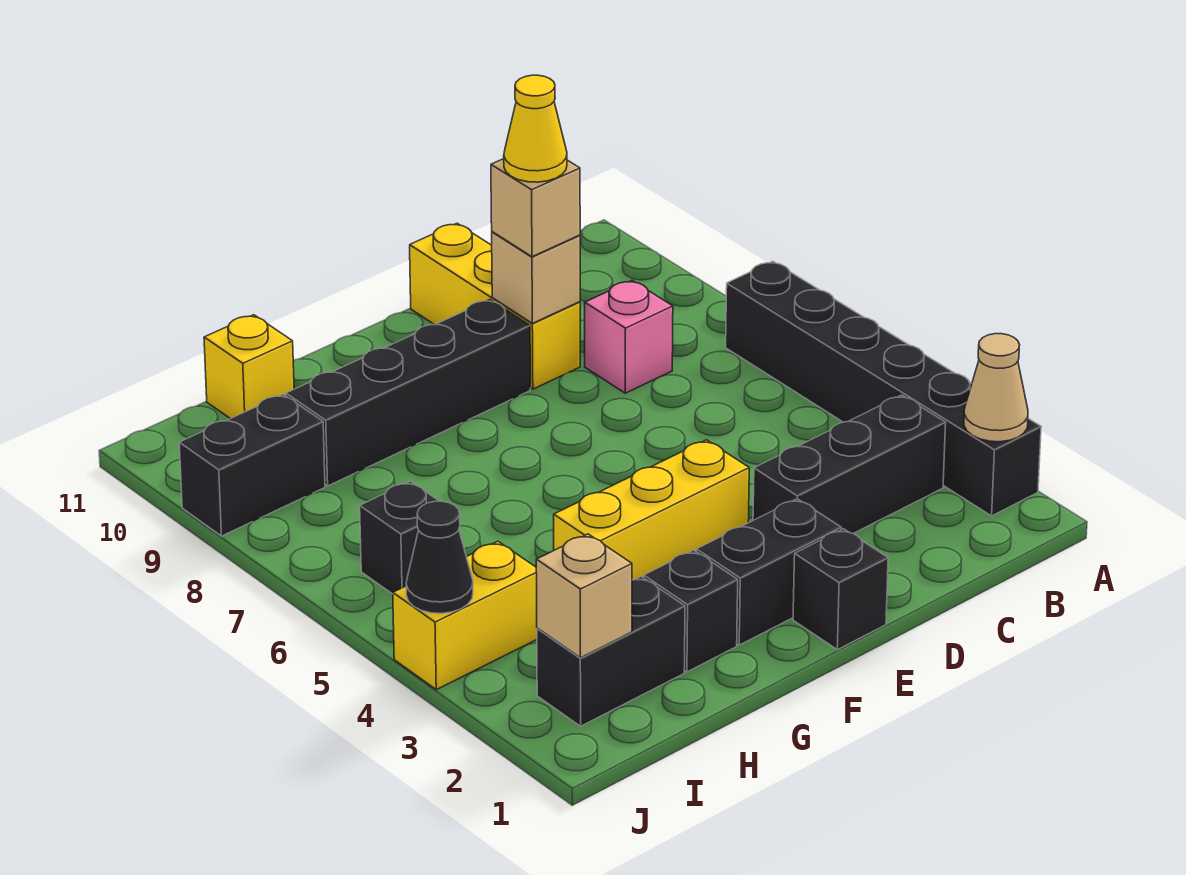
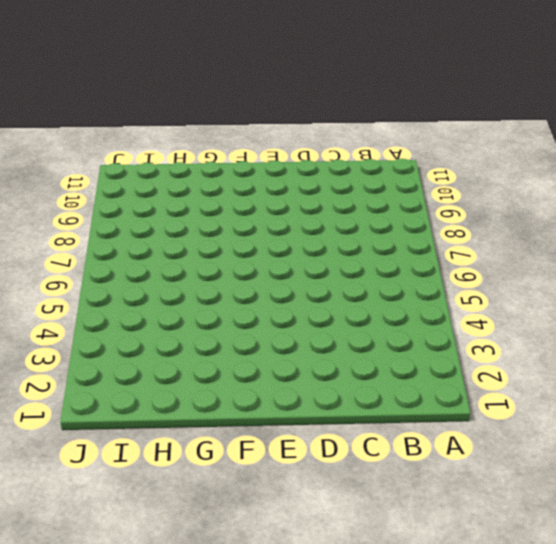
none -> black brick A2:A7 level 1
none -> black brick B3:D3 level 1
none -> pink brick C8 level 1

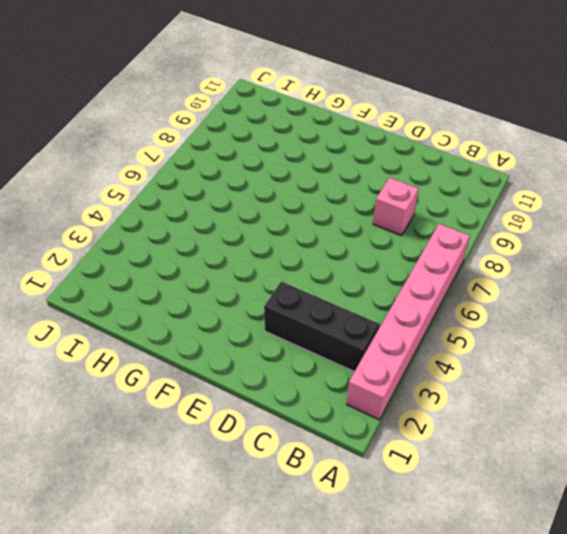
pink brick A2:A7 level 1 -> black brick A2:A7 level 1
none -> yellow brick D9:D11 level 1
none -> black brick E1 level 1
none -> black brick E2:F2 level 1

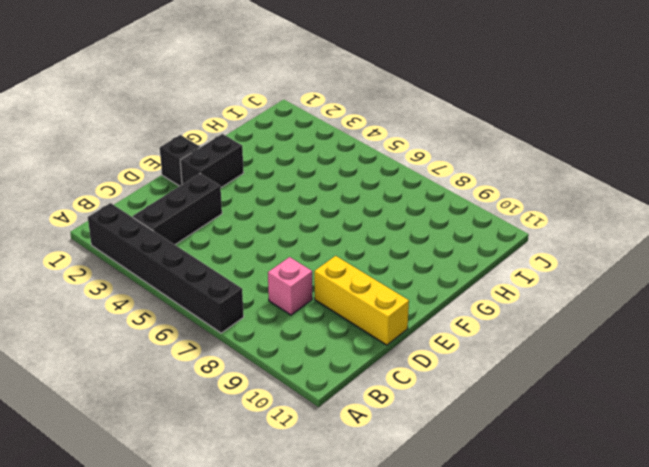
none -> yellow brick E4:G4 level 1
none -> black brick E9:H9 level 1
none -> black brick G2 level 1

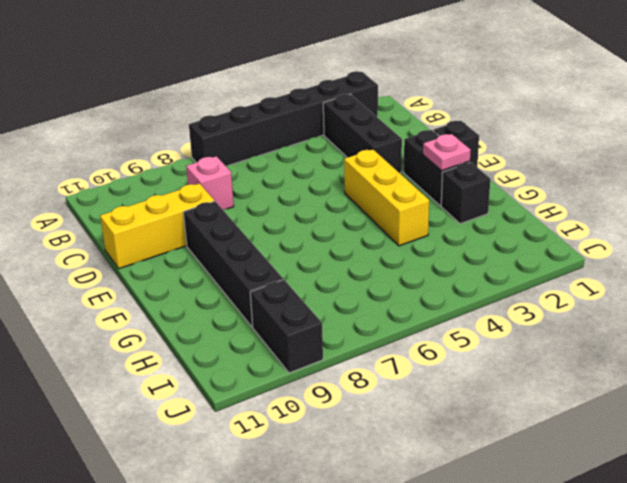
pink plate F2 level 2 -> none
none -> black brick H2:I2 level 1
none -> yellow brick H11 level 1
none -> yellow brick I4:J4 level 1

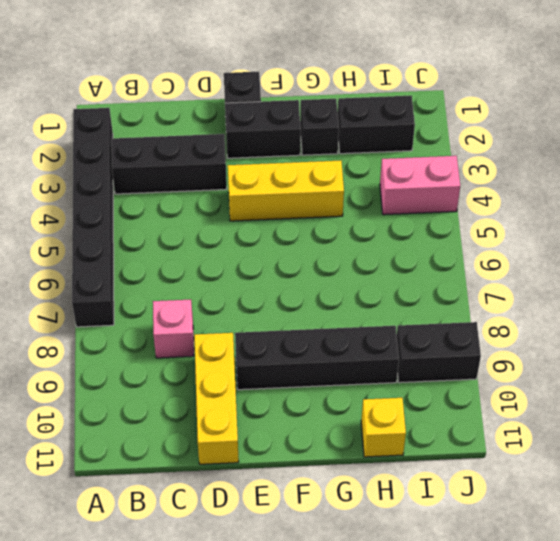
pink brick I4:J4 level 1 -> yellow brick I4:J4 level 1
none -> black brick I6 level 1
none -> tan cone A2 level 2
none -> tan brick D9 level 2

